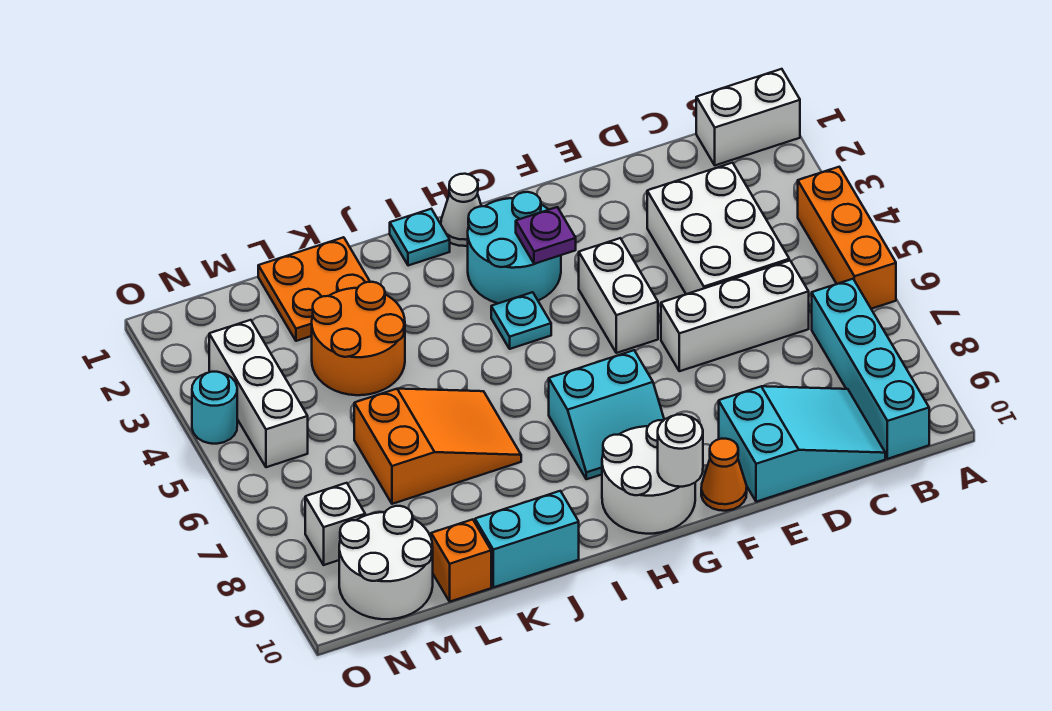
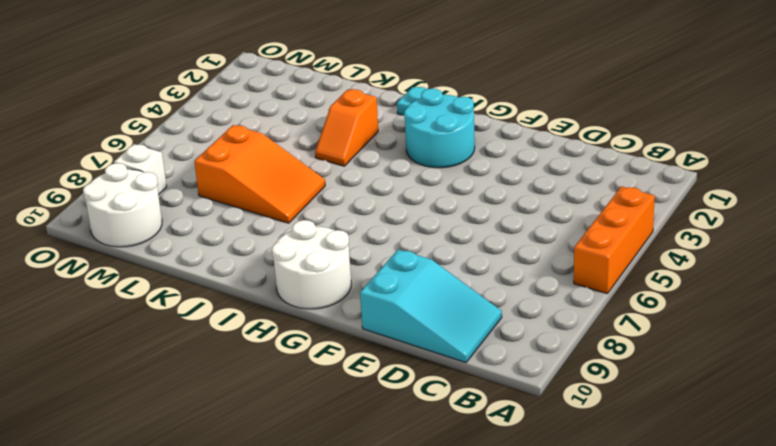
orange slope J3:J4 level 1 top 3 -> none
none -> white brick A1:B1 level 1
none -> cyan brick B7:B10 level 1
none -> white brick C3:D5 level 1

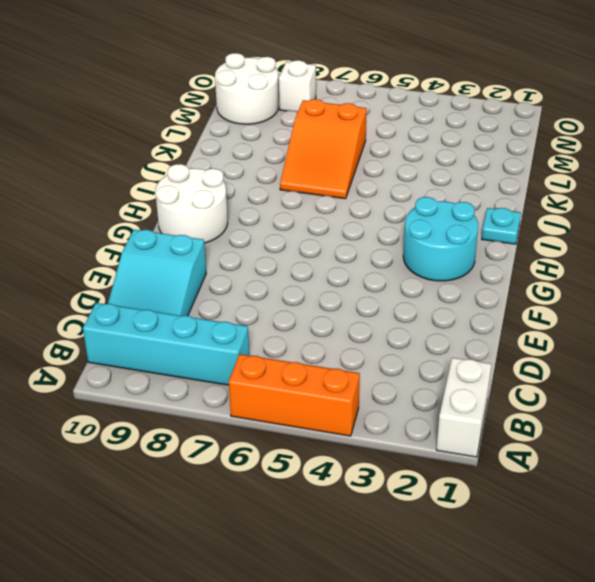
none -> white brick C3:D5 level 1
none -> white brick C6:E6 level 1
none -> white brick F4:F5 level 1

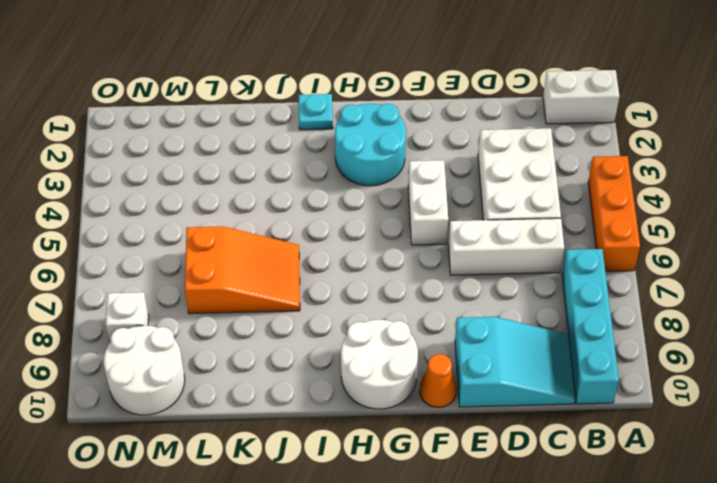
none -> cyan slope G7:H8 level 1 top 7
none -> white cone H1 level 1
none -> cyan plate H4 level 1

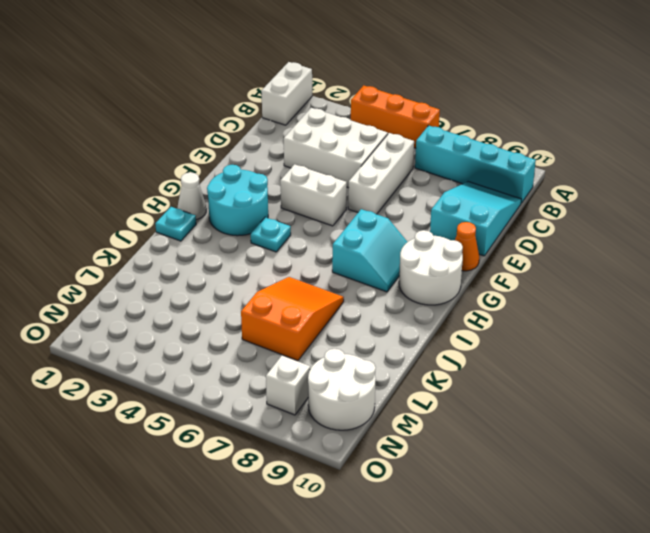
none -> cyan brick J10:K10 level 1
none -> orange plate K1:L2 level 1
none -> orange round brick K3:L4 level 1

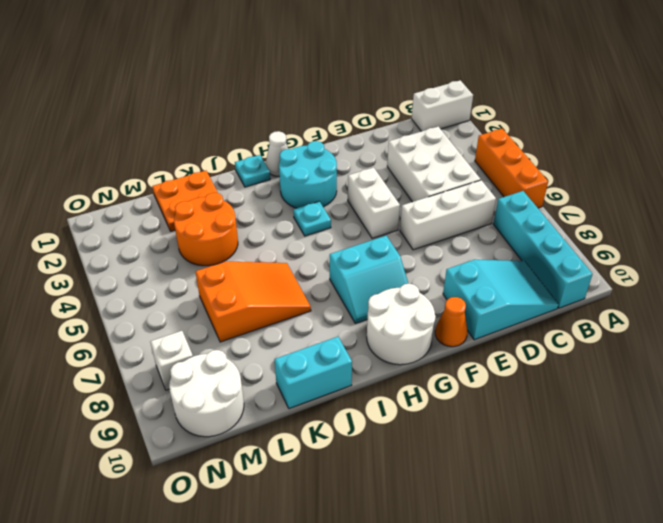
none -> orange brick L10 level 1
none -> white brick N3:N5 level 1
none -> cyan round brick O4 level 1

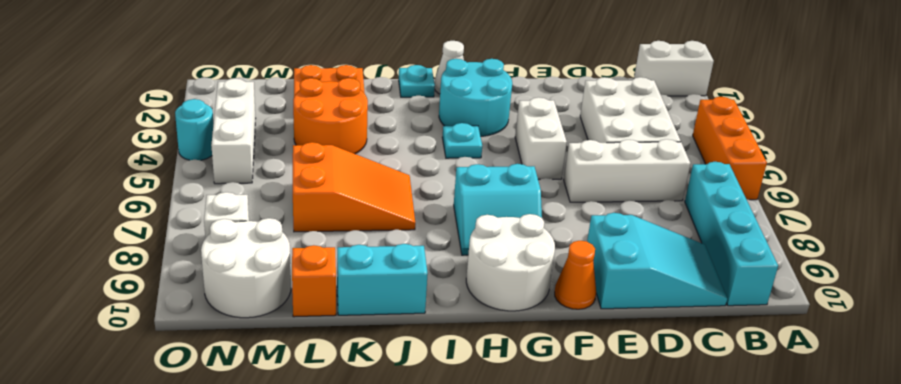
none -> purple plate G3 level 2
none -> white round brick G10 level 2

